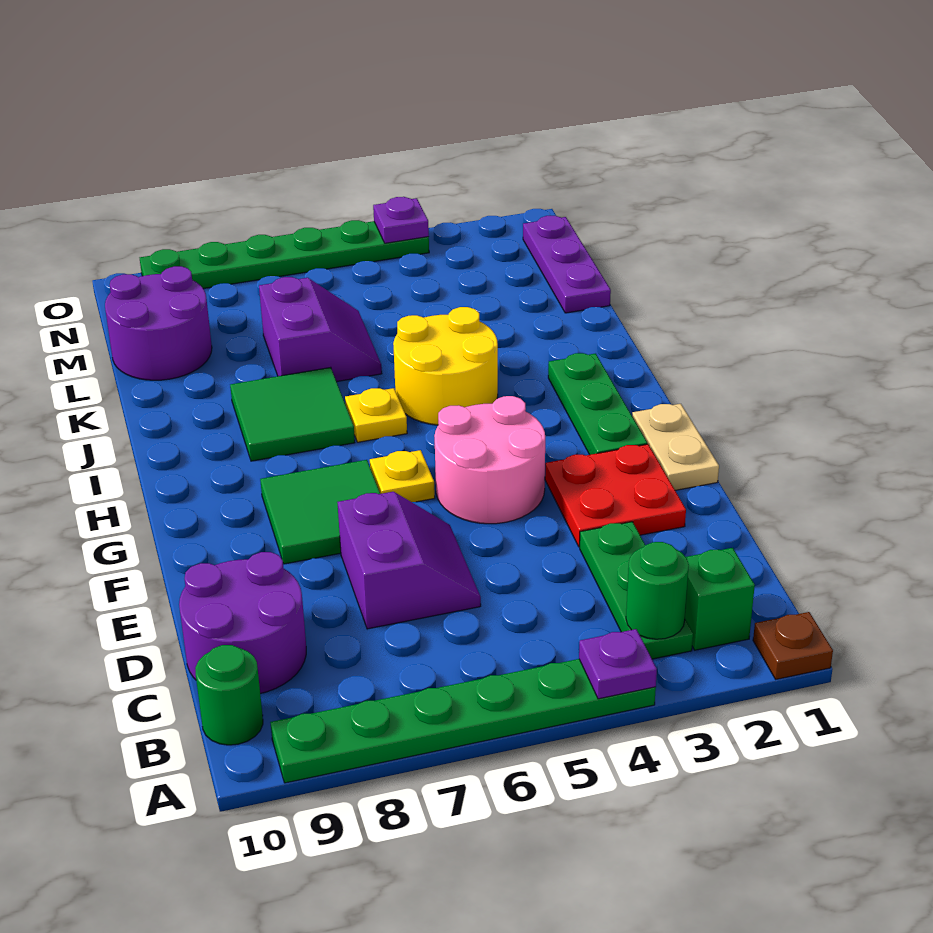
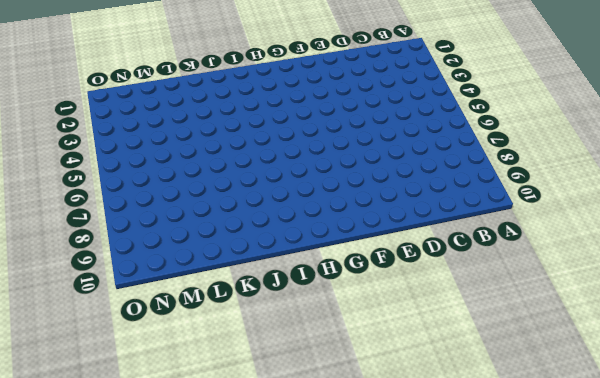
none -> brown plate A1 level 1
none -> green plate A4:A9 level 1
none -> green brick B2 level 1

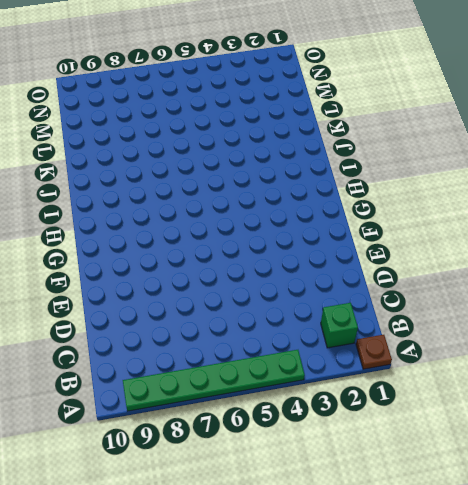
none -> green plate B3:D3 level 1
none -> green round brick B10 level 1
none -> purple round brick C9:D10 level 1

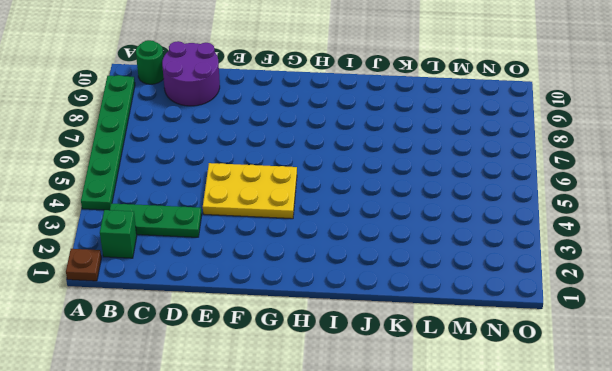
yellow plate E4:G5 level 1 -> pink round brick F4:G5 level 1
none -> purple slope D6:E7 level 1 top 7
none -> red plate E2:F3 level 1
none -> tan plate F1:G1 level 1

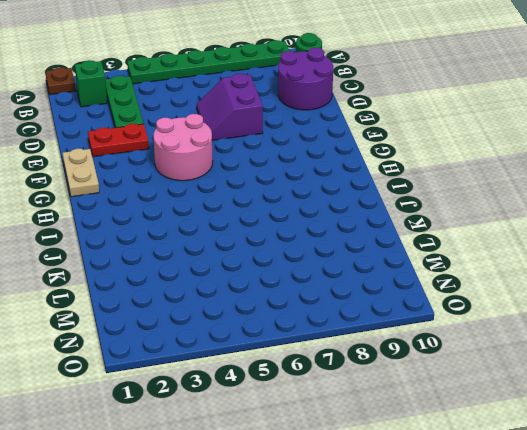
red plate E2:E3 level 1 -> red plate E2:F3 level 1
none -> green tile F7:G8 level 1
none -> green plate G2:I2 level 1
none -> yellow plate G6 level 1

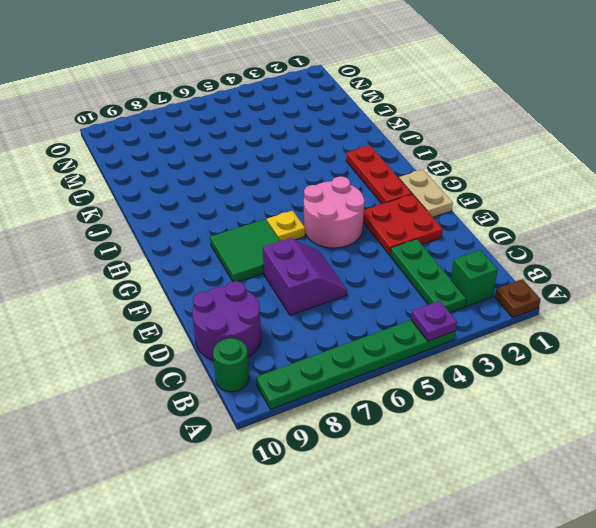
red plate G2:I2 level 1 -> green plate G2:I2 level 1
none -> yellow round brick I4:J5 level 1
none -> yellow plate I6 level 1
none -> green tile I7:J8 level 1

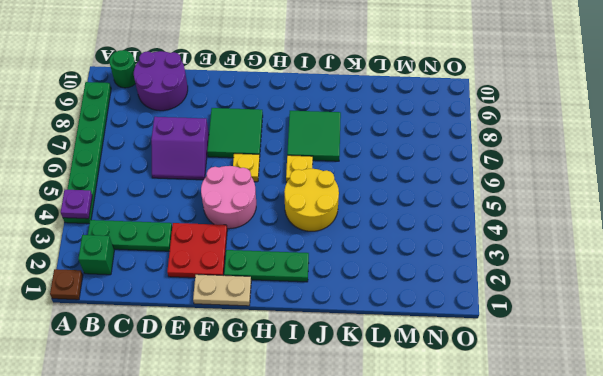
none -> purple slope K6:L7 level 1 top 7
none -> purple plate L1:N1 level 1
none -> purple round brick L9:M10 level 1

